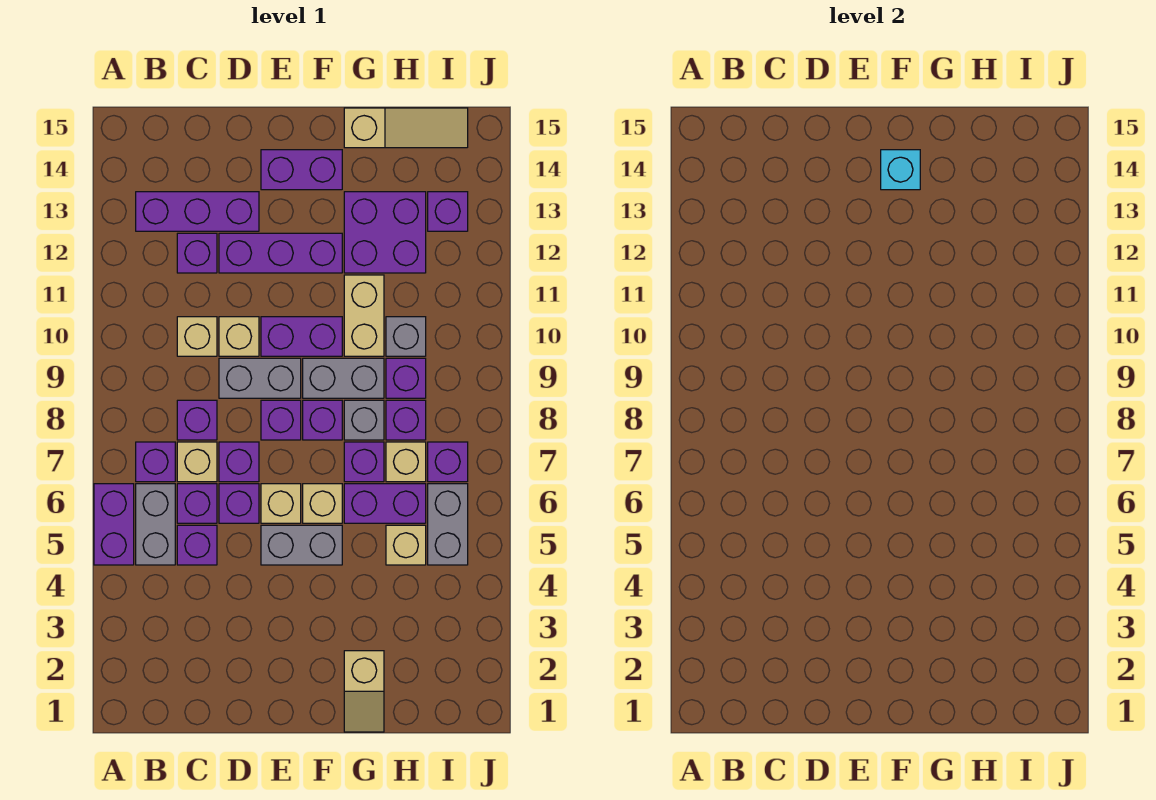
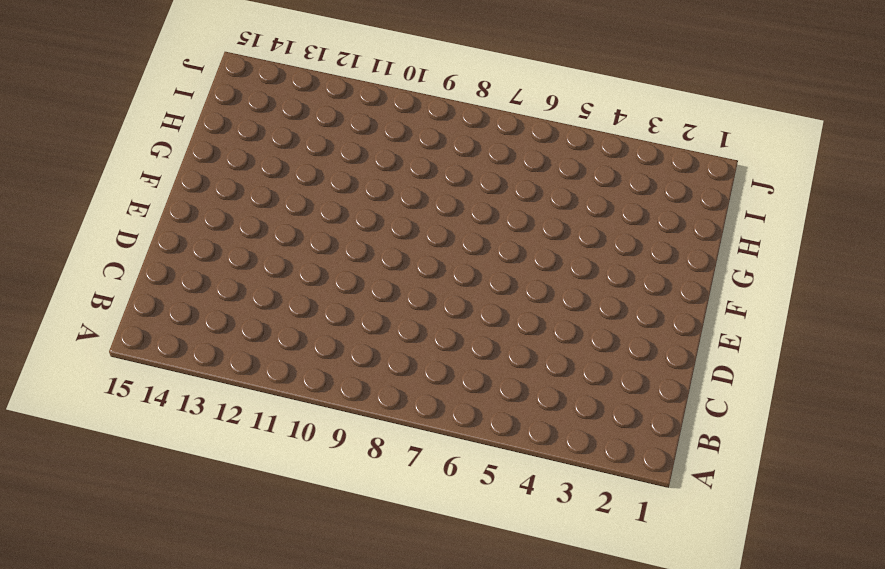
none -> purple brick A5:A6 level 1
none -> grey brick B5:B6 level 1
none -> purple brick B7 level 1
none -> purple brick B13:D13 level 1

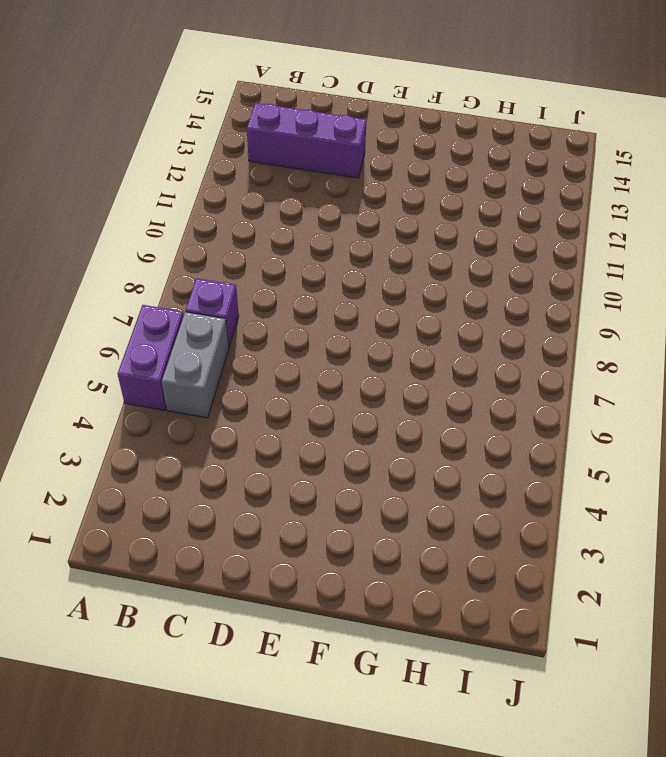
none -> purple brick C5 level 1
none -> purple brick C6 level 1
none -> tan brick C7 level 1
none -> purple brick C8 level 1

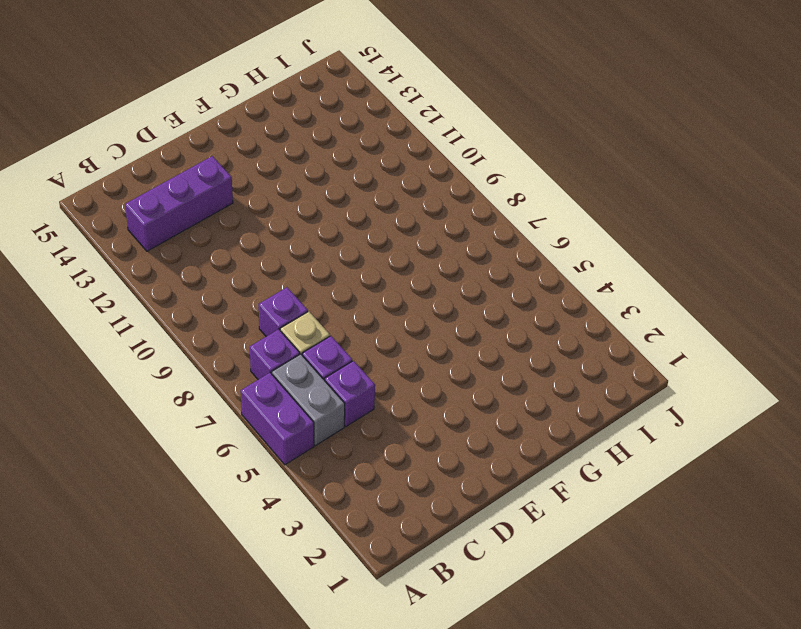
none -> tan brick C10 level 1
none -> purple brick C12 level 1
none -> purple brick D6 level 1
none -> purple brick D7 level 1

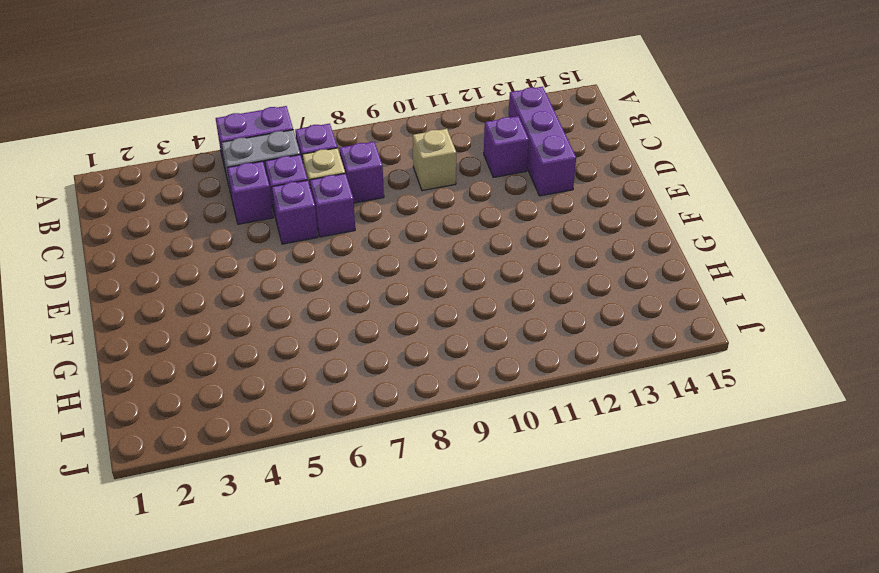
none -> grey brick D9:E9 level 1
none -> tan brick D10 level 1
none -> purple brick D12:F12 level 1
none -> grey brick E5:F5 level 1

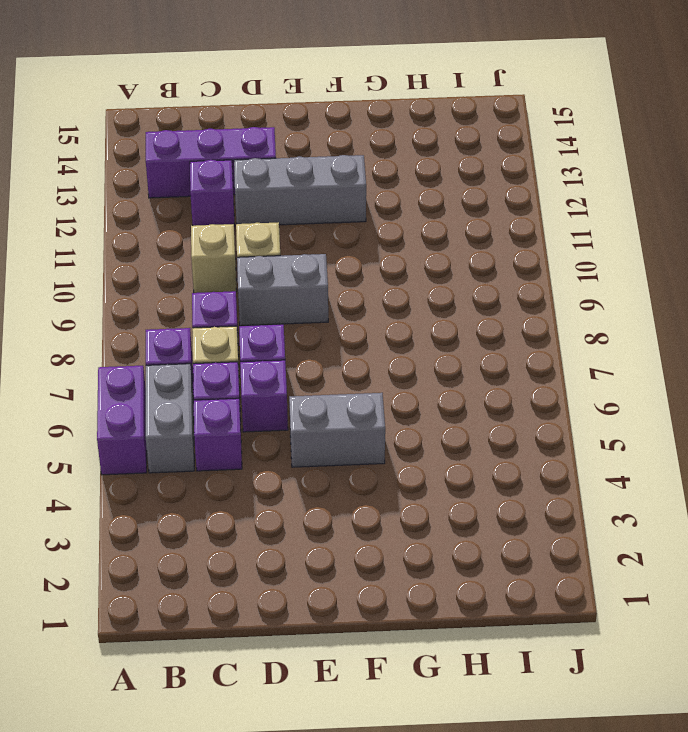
grey brick D12:F12 level 1 -> purple brick D12:F12 level 1
none -> tan brick E6 level 1
none -> purple brick E8 level 1
none -> purple brick E10:F10 level 1
none -> purple brick E14:F14 level 1

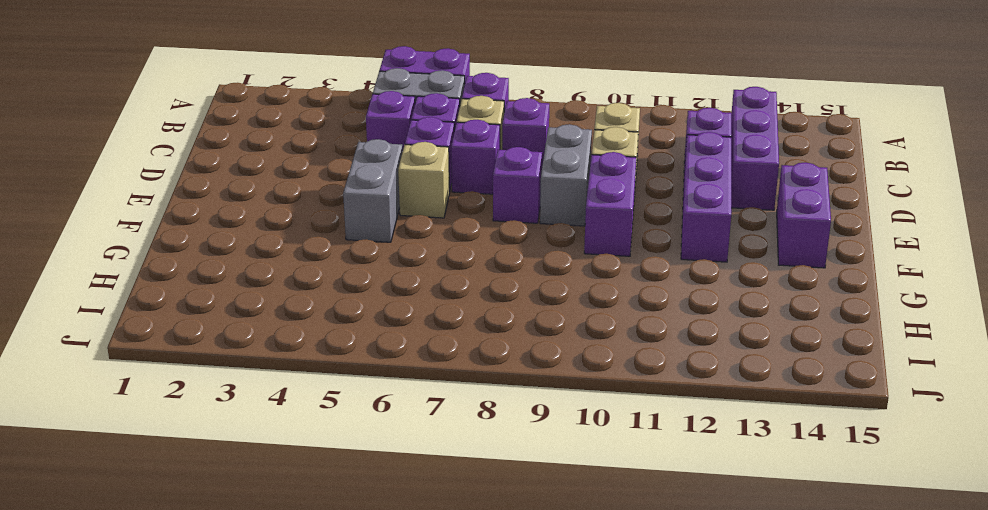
none -> tan brick F6 level 1
none -> purple brick F8 level 1
none -> grey brick F9:G9 level 1
none -> tan slope G1:G2 level 1 top 2

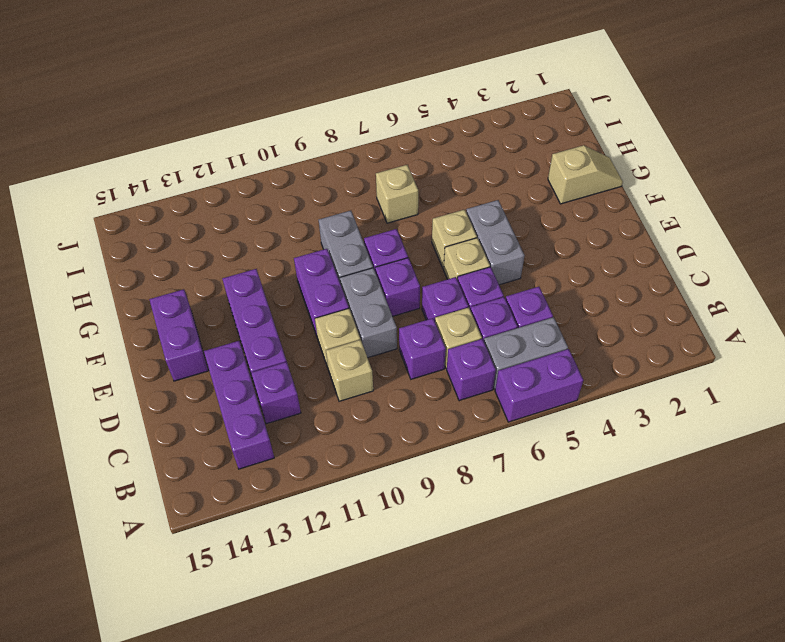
none -> purple brick G6:H6 level 1
none -> purple brick G7 level 1
none -> grey brick G8 level 1
none -> tan brick G10:G11 level 1

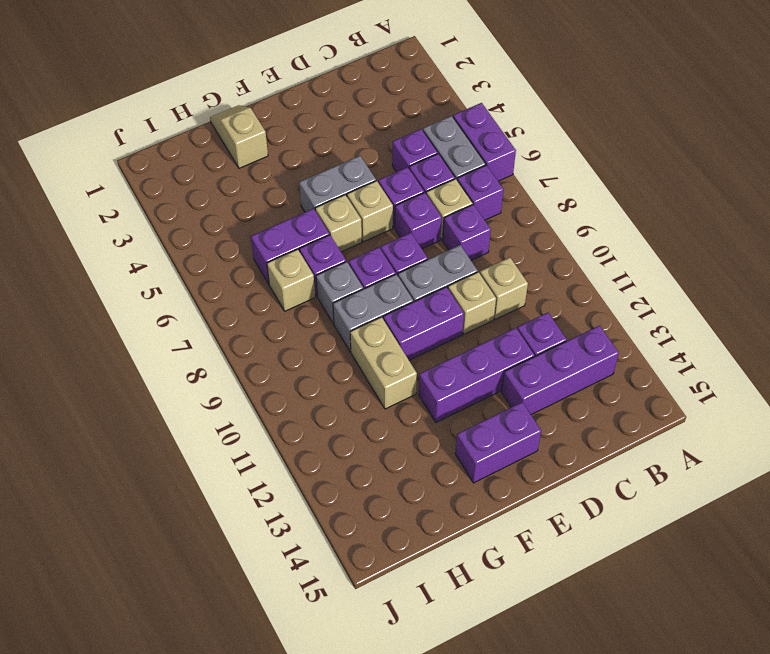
none -> purple brick G12:H13 level 1
none -> tan slope G15:I15 level 1 top G
none -> tan brick H5 level 1
none -> purple brick H8 level 1

